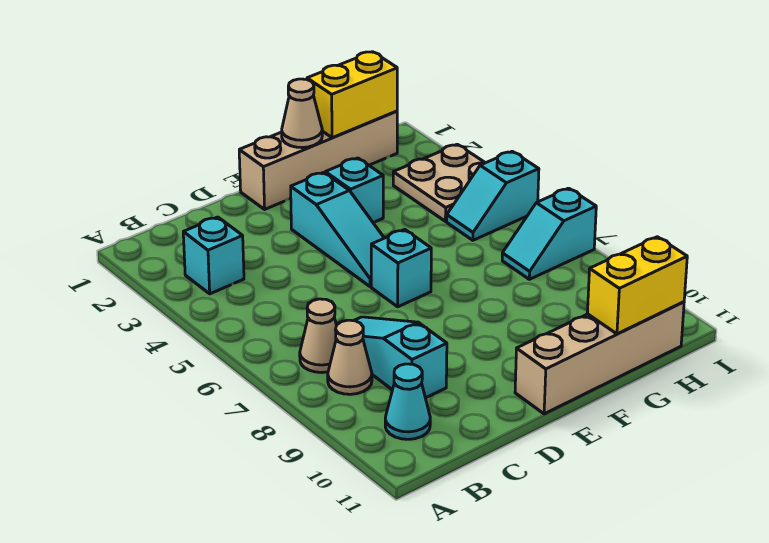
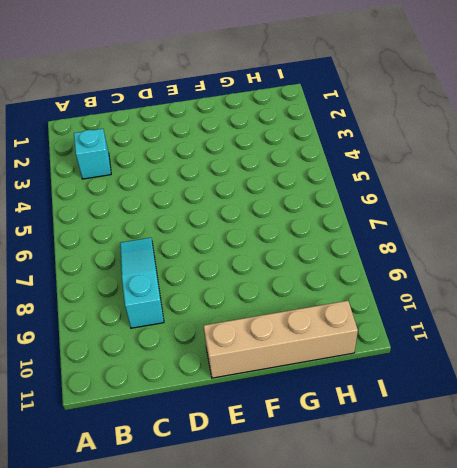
none -> tan cone B7 level 1
none -> tan cone B8 level 1
none -> cyan cone B10 level 1

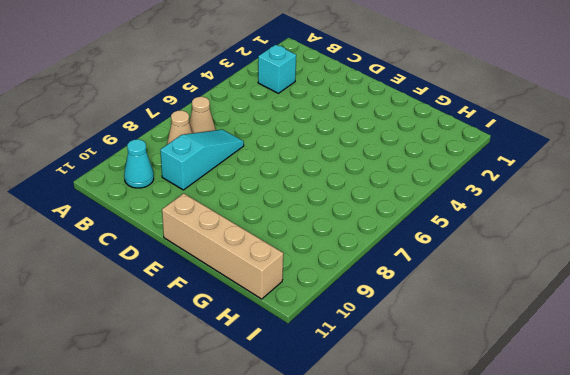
none -> tan brick E1:H1 level 1
none -> cyan slope E3:E5 level 1 top 3
none -> cyan brick E6 level 1

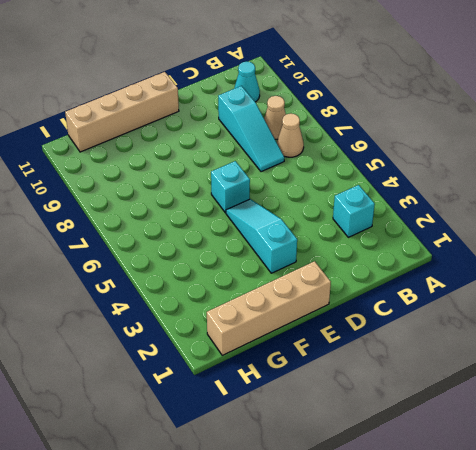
none -> cyan brick F3 level 1
none -> tan plate H3:I4 level 1
none -> cyan slope H5:I5 level 1 top I

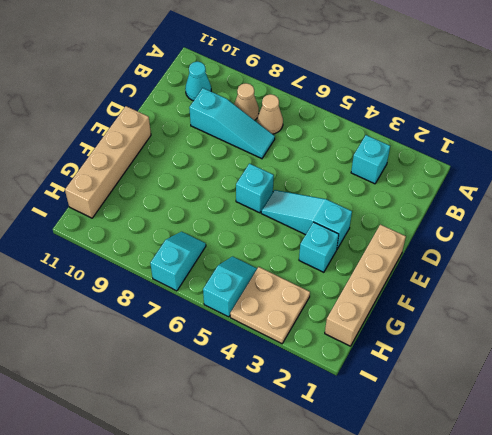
none -> tan cone F1 level 2
none -> yellow brick G1:H1 level 2
none -> yellow brick G11:H11 level 2

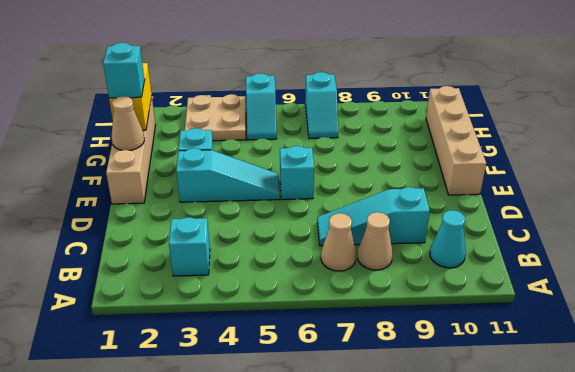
cyan brick G1 level 3 -> none
none -> yellow brick G11:H11 level 2

